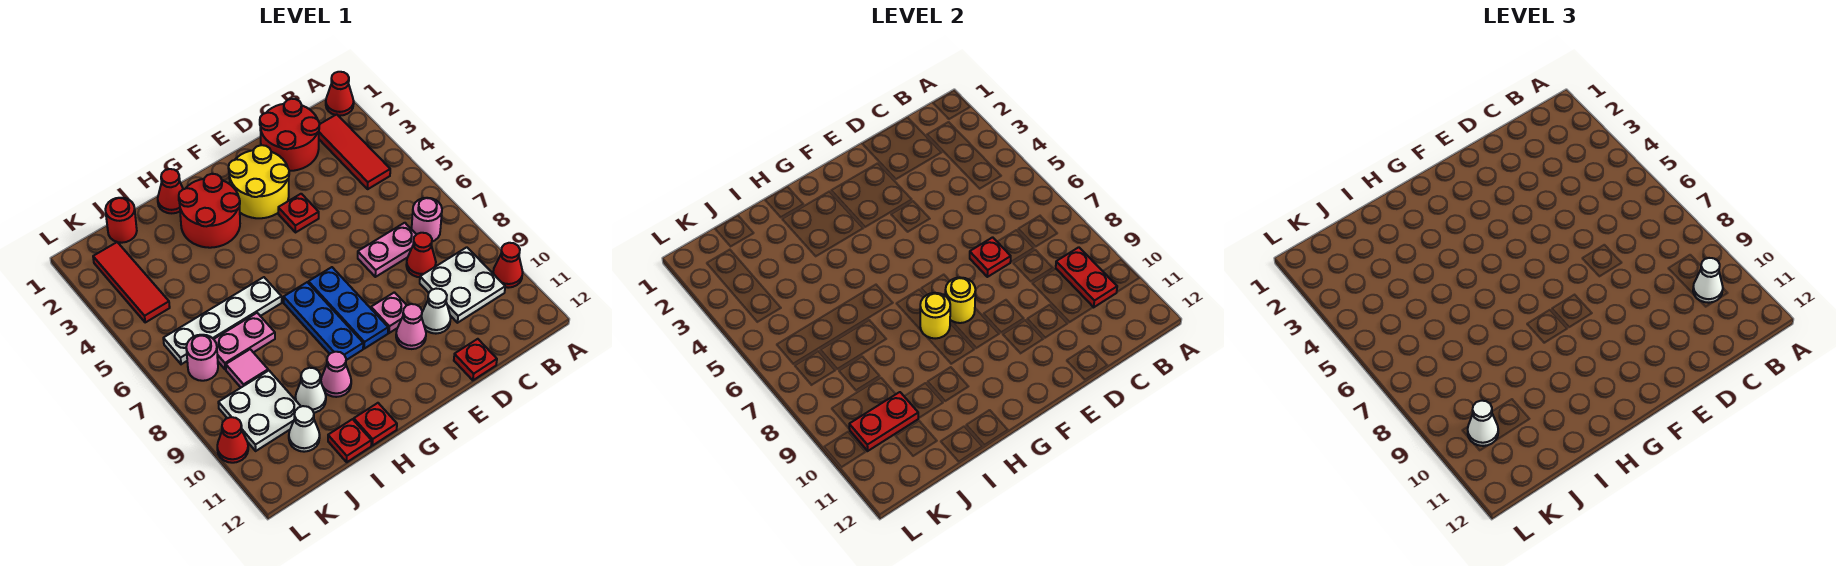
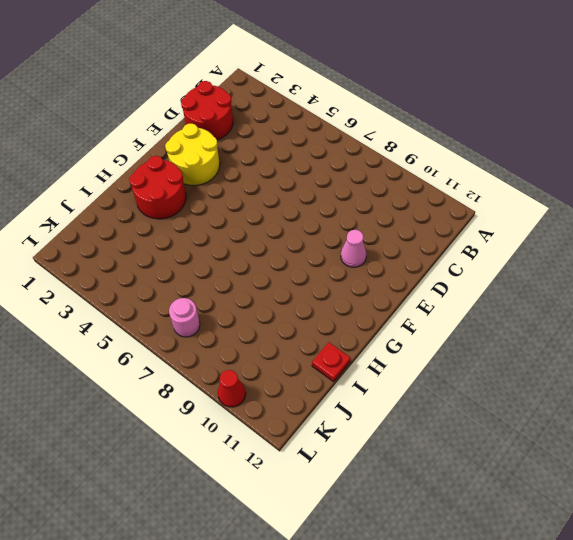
none -> red cone A1 level 1
none -> red cone A10 level 1
none -> red tile B2:B4 level 1
none -> pink round brick B7 level 1

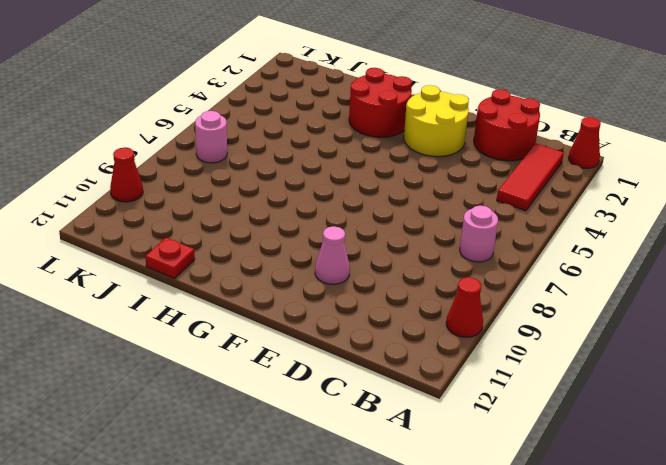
none -> white plate B9:C10 level 1
none -> pink plate C7:D7 level 1
none -> red cone C8 level 1
none -> white cone D10 level 1

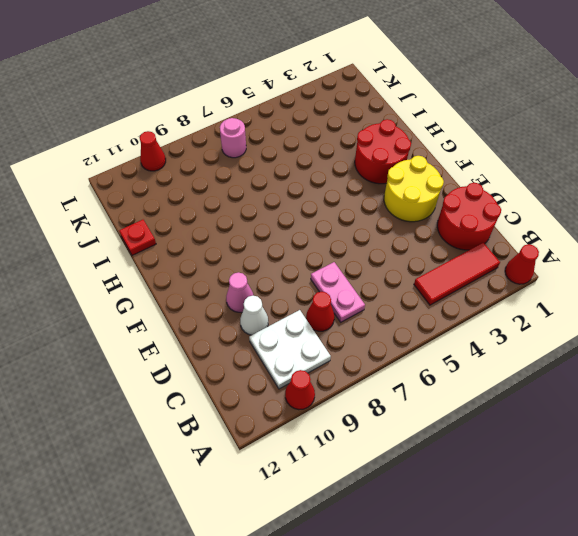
none -> pink round brick B7 level 1
none -> red plate D12 level 1
none -> red plate E4 level 1
none -> pink plate E9 level 1

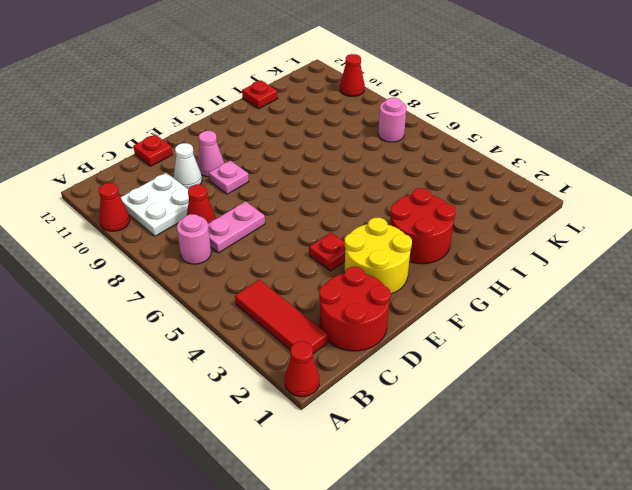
none -> blue plate F7:F9 level 1
none -> blue plate G7:G9 level 1
none -> red cone H1 level 1
none -> white plate H6:K6 level 1

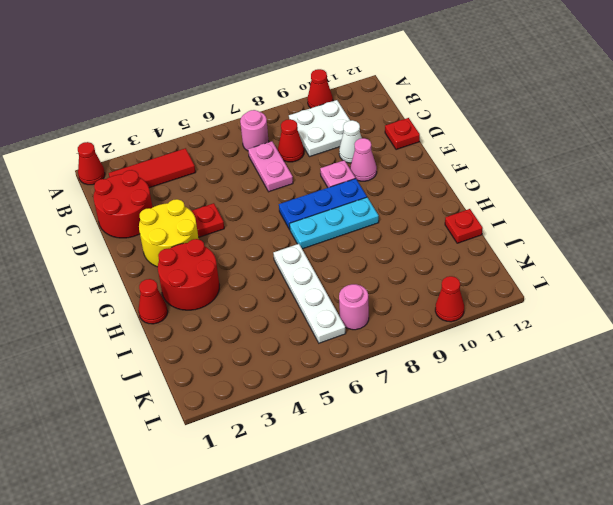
cyan plate G7:G9 level 1 -> blue plate G7:G9 level 1
none -> pink cone H10 level 1
none -> red plate H12 level 1
none -> pink plate I7:J7 level 1
none -> white cone I10 level 1

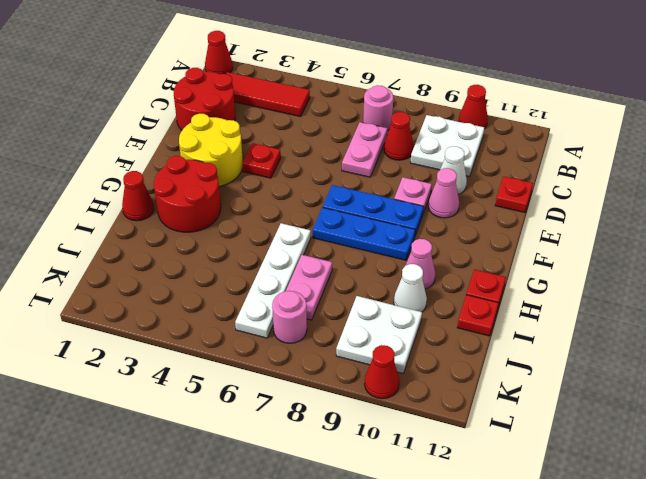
none -> red round brick J1 level 1
none -> pink tile J8 level 1
none -> white cone J11 level 1
none -> red tile K2:K4 level 1

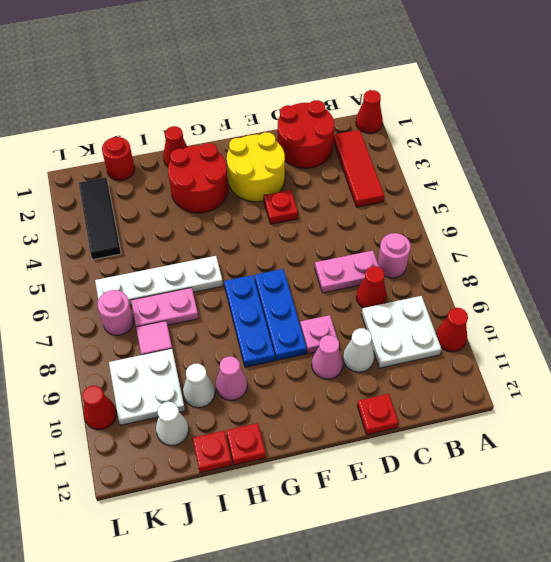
black tile K2:K4 level 1 -> red tile K2:K4 level 1
none -> red plate B9:B10 level 2
none -> red plate D7 level 2
none -> yellow round brick F8 level 2
none -> yellow round brick G8 level 2

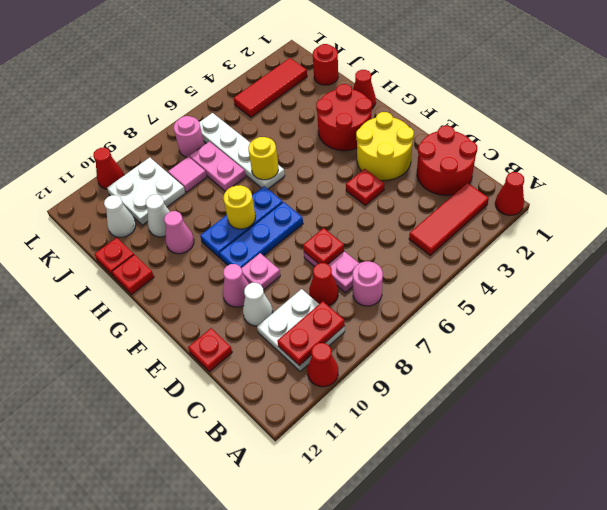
yellow round brick H6 level 2 -> yellow round brick F8 level 2
none -> red plate J10:K10 level 2
none -> white cone B10 level 3
none -> white cone K10 level 3

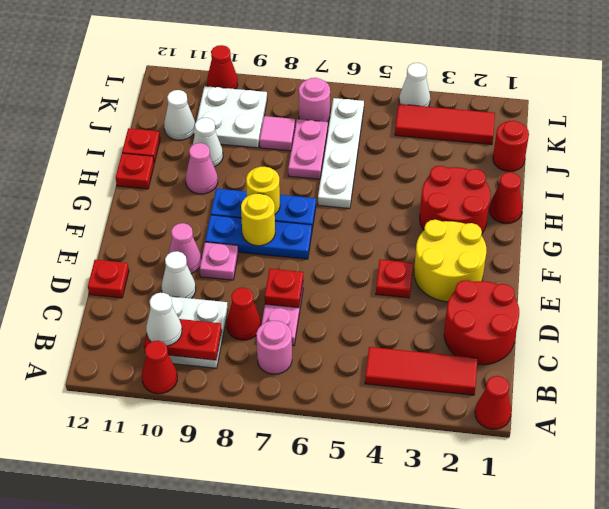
white cone L4 level 1 -> white cone K10 level 3
none -> red plate J10:K10 level 2

